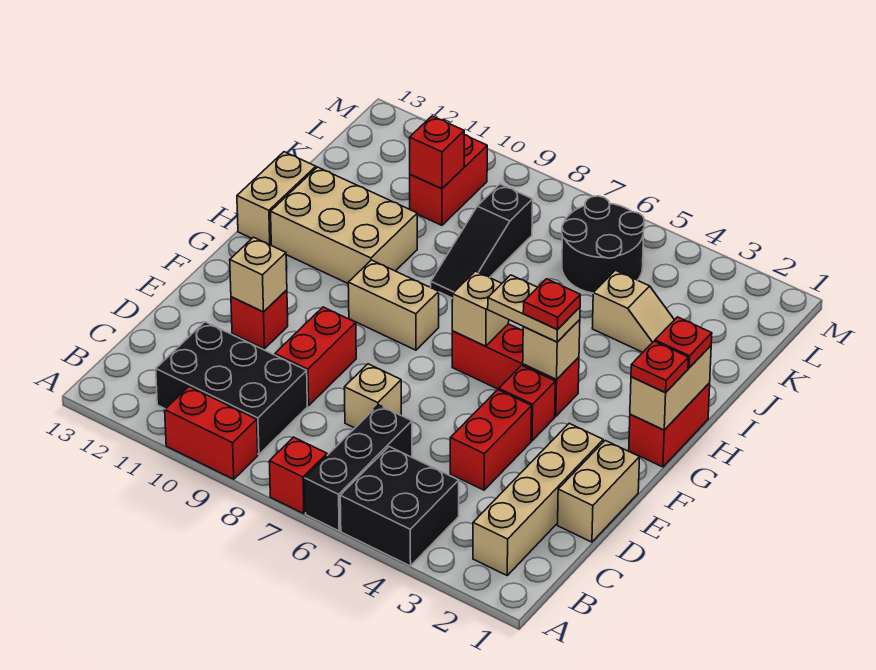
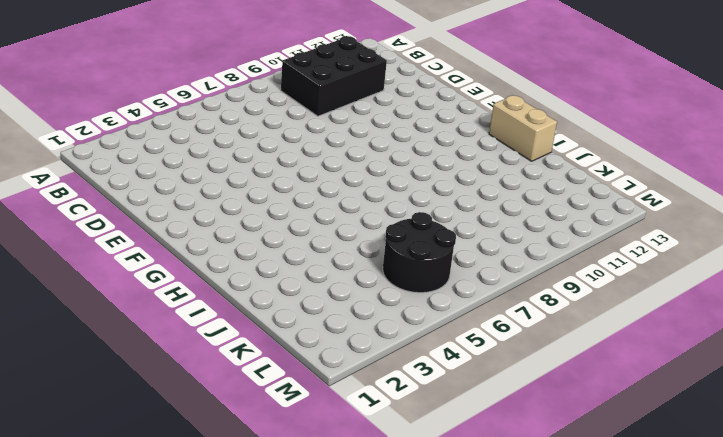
none -> black brick A4:B5 level 1
none -> black brick A6:C6 level 1
none -> red brick A7 level 1
none -> red brick A9:A10 level 1

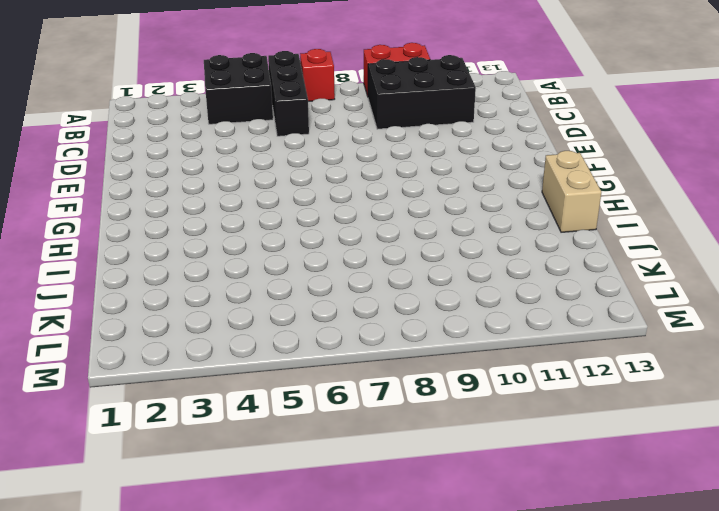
none -> tan brick B2:E2 level 1
none -> tan brick D1:E1 level 1
none -> red brick D4:E4 level 1
none -> tan brick D7 level 1

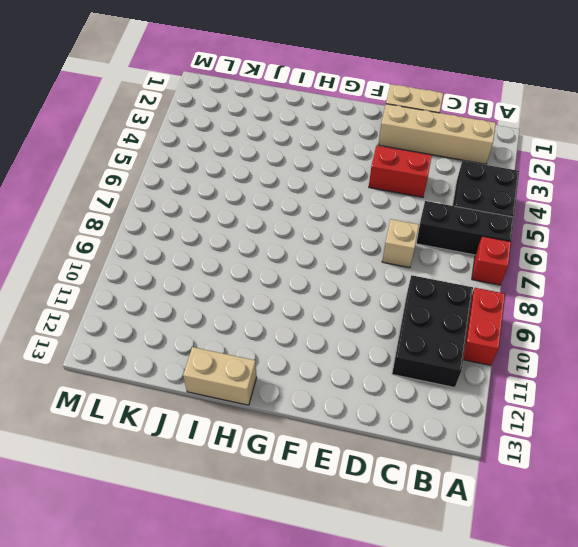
none -> red brick D9:E9 level 1
none -> red brick E11 level 1
none -> red brick F4 level 1
none -> red brick G1:H1 level 1

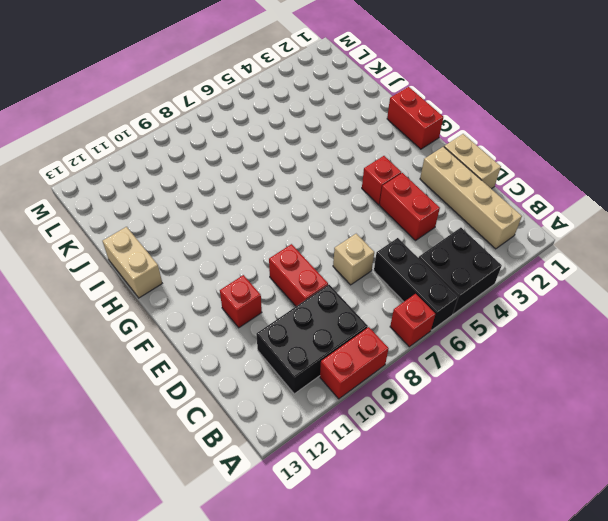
none -> red brick G4:G6 level 1
none -> tan brick G8:G9 level 1
none -> tan brick H10:I12 level 1
none -> black slope I8:K8 level 1 top K

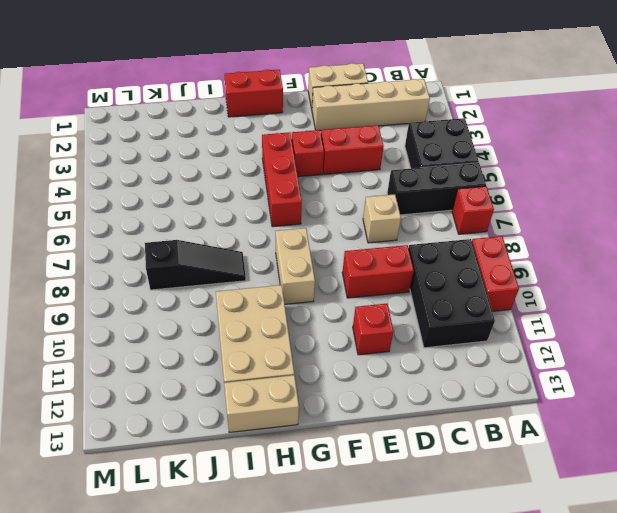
none -> tan slope J3:J4 level 1 top 4
none -> black round brick K5:L6 level 1
none -> red brick K10:L10 level 1
none -> tan brick E11 level 2

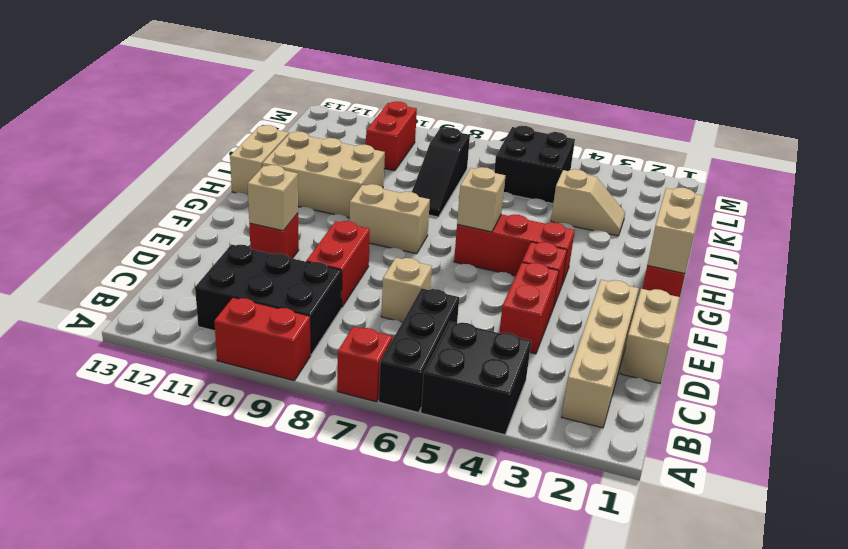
black brick K5:L6 level 1 -> black round brick K5:L6 level 1
none -> tan brick G4 level 2
none -> red brick K10 level 2
none -> red plate G1 level 3
none -> tan plate G4:G5 level 3

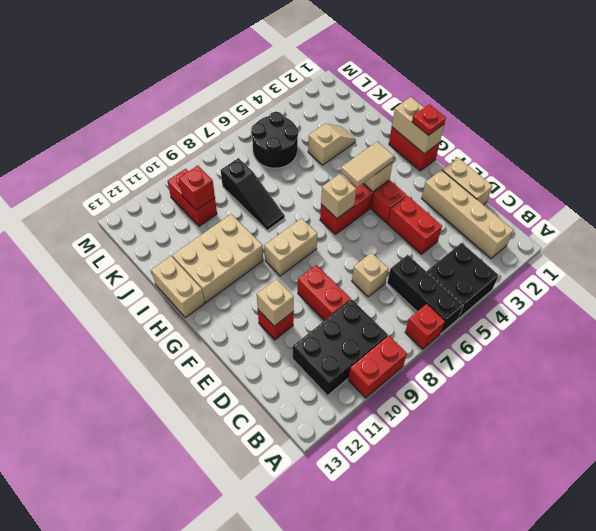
tan tile G4:G5 level 3 -> tan plate G4:G5 level 3
none -> red plate H1 level 3
none -> red plate G4 level 4

